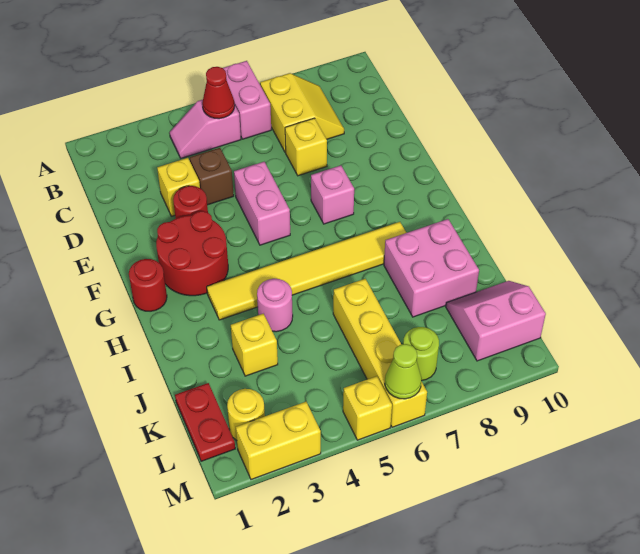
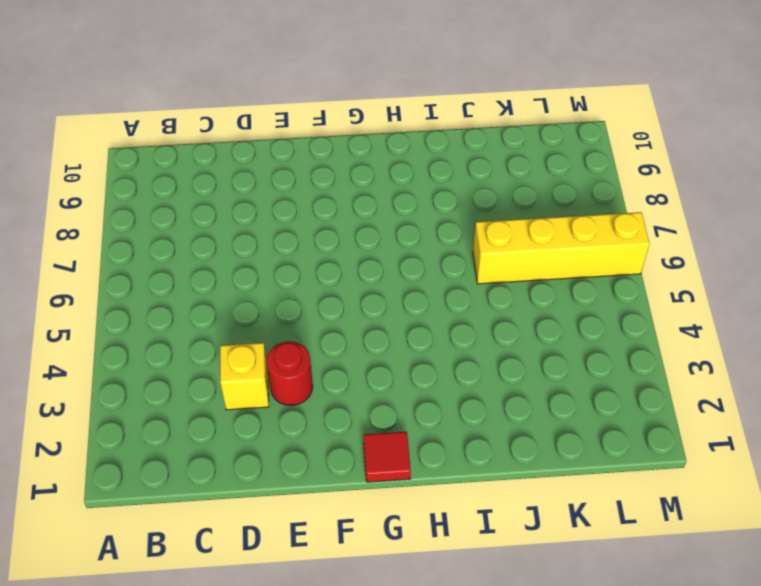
red tile G1 level 1 -> red round brick G1 level 1
none -> pink brick A6:B6 level 1
none -> pink slope B4:B5 level 1 top 5
none -> yellow slope B7:C8 level 1 top 7

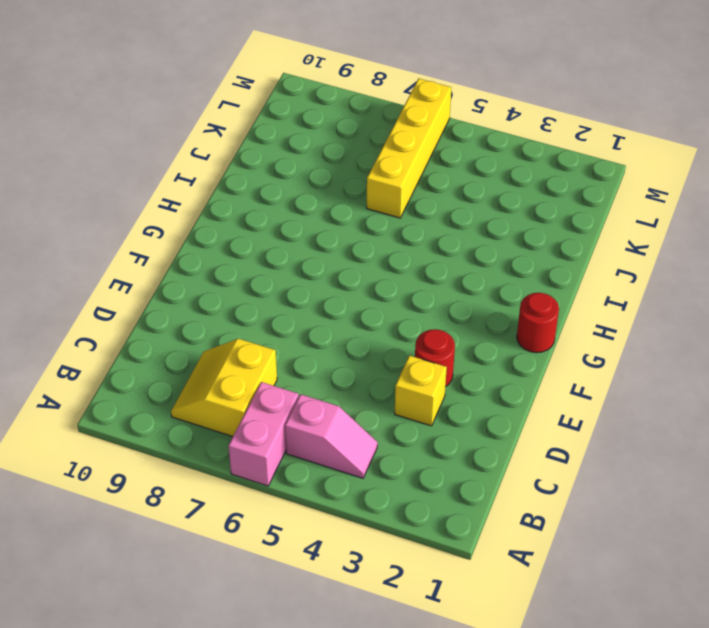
none -> brown brick D4 level 1
none -> yellow brick D7 level 1
none -> pink brick E5:F5 level 1

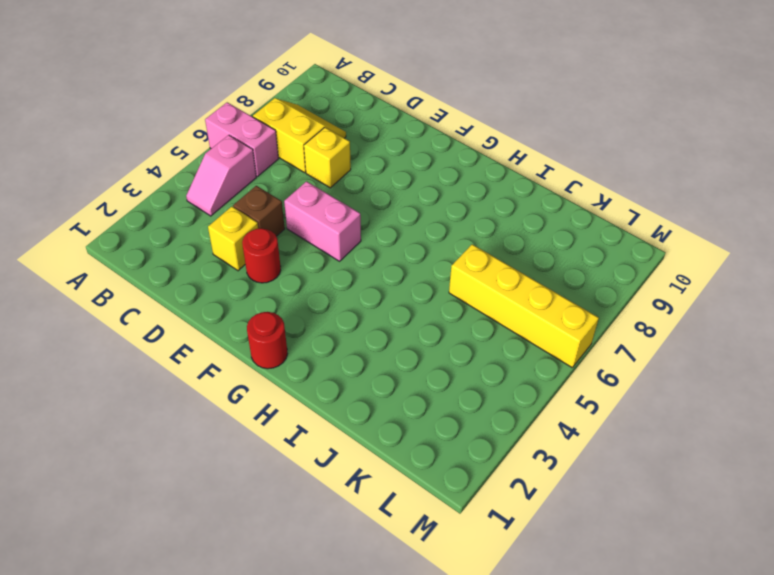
none -> red round brick F2:G3 level 1
none -> pink brick F7 level 1
none -> yellow tile H3:H8 level 1

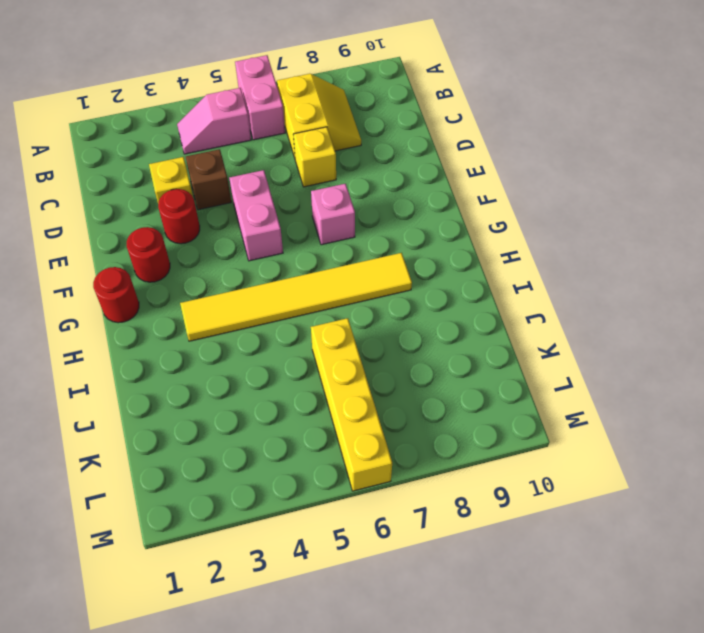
red round brick F2 level 1 -> red round brick F2:G3 level 1
none -> pink round brick I4 level 1
none -> pink brick I8:J9 level 1
none -> yellow brick J3 level 1

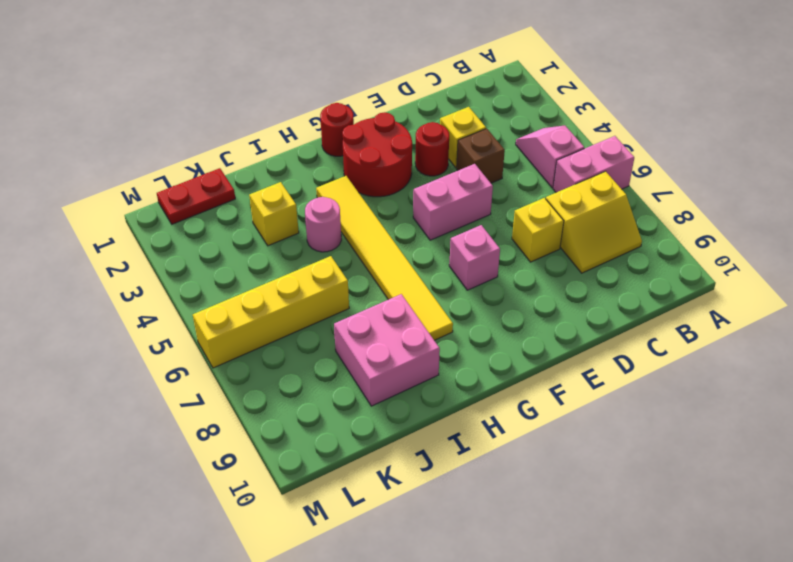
none -> pink slope K9:L10 level 1 top L
none -> yellow round brick L2 level 1
none -> lime round brick L7 level 1

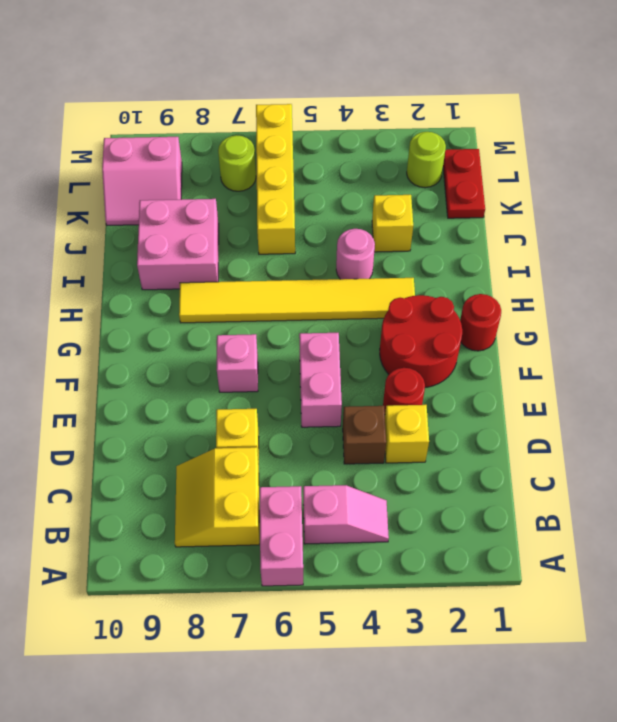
lime round brick L2 level 1 -> yellow round brick L2 level 1
none -> yellow brick M2:M3 level 1
none -> yellow brick M5 level 1
none -> red cone B5 level 2

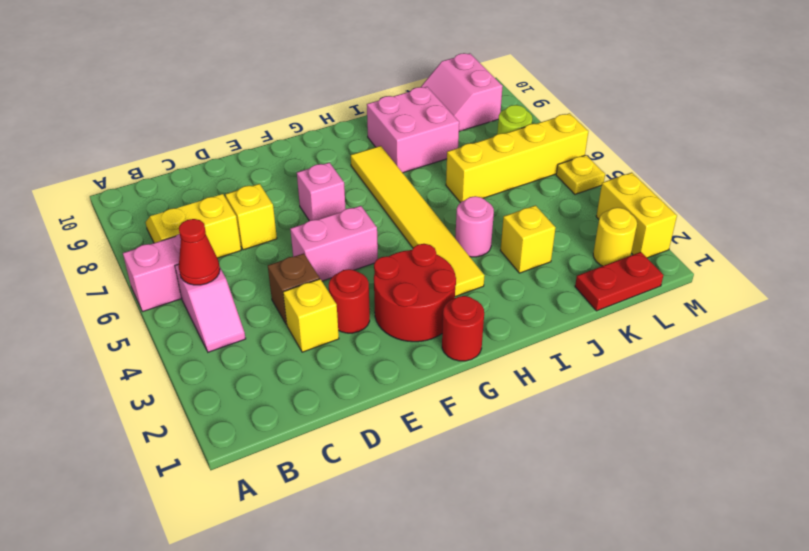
yellow plate M5 level 1 -> yellow brick M5 level 1
none -> lime cone M6 level 2

